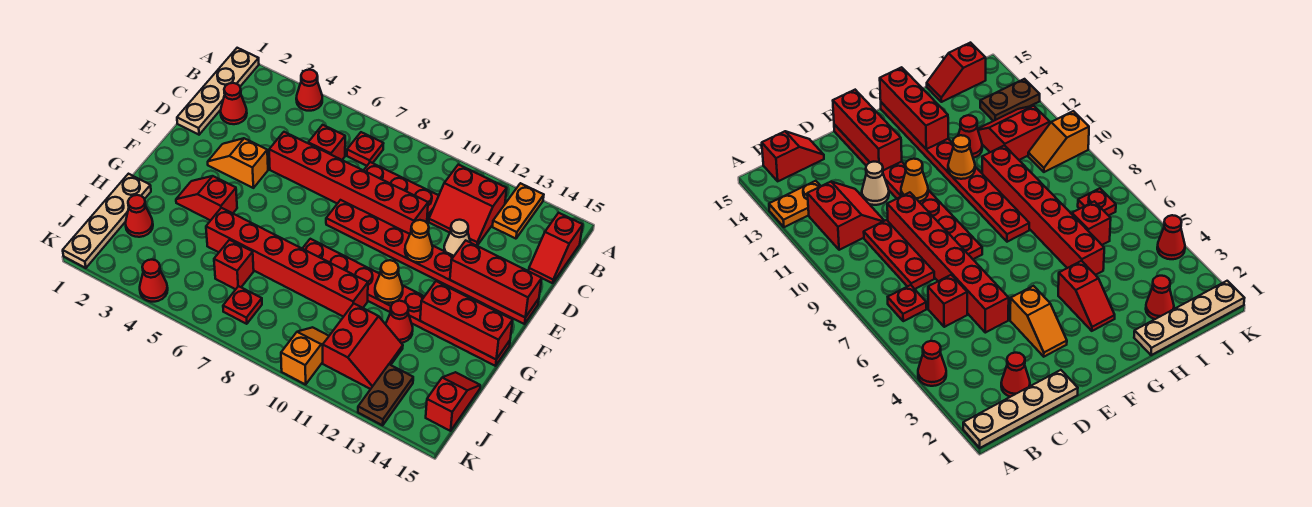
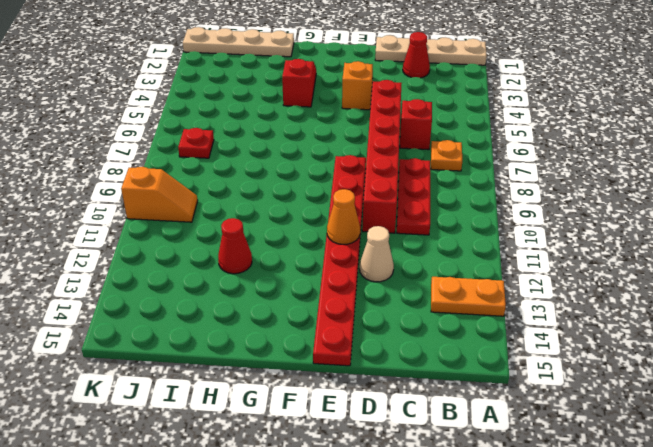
orange plate B7 level 1 -> red plate B7 level 1
none -> red cone A4 level 1
none -> red slope B11:C12 level 1 top B
none -> red slope B15:C15 level 1 top B
none -> red plate G8:G15 level 1

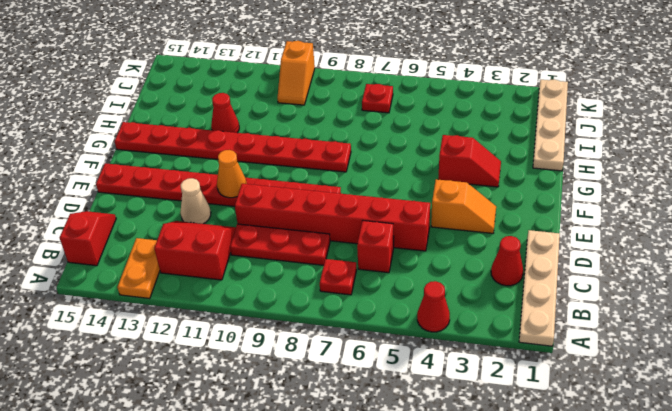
none -> red brick H5:H10 level 1
none -> red cone I2 level 1
none -> red brick I6 level 1
none -> red slope I11:J12 level 1 top 11

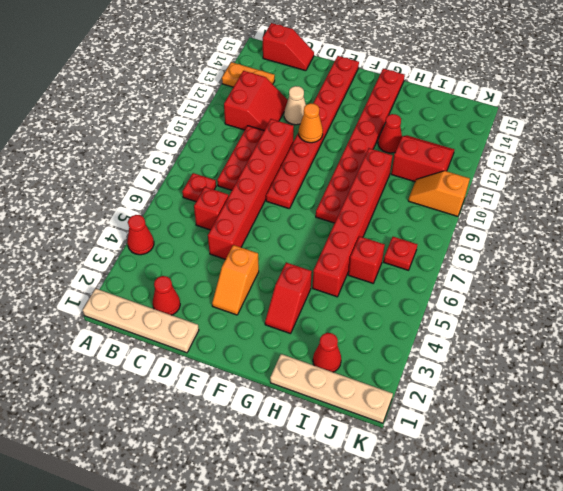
none -> red slope I15:J15 level 1 top J
none -> brown plate J13:K13 level 1
none -> red cone K4 level 1
none -> red brick E13:E15 level 2

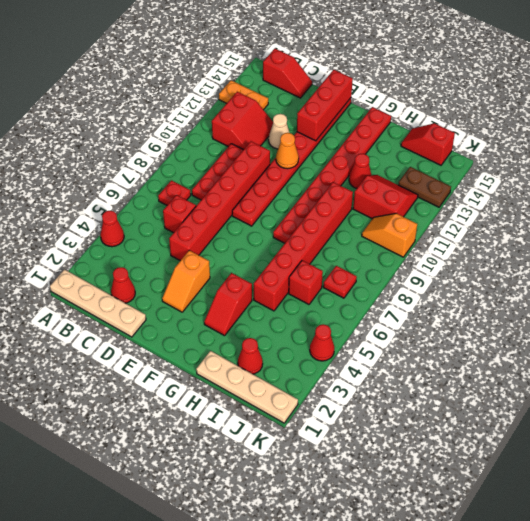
none -> orange cone G11 level 2
none -> red brick G13:G15 level 2

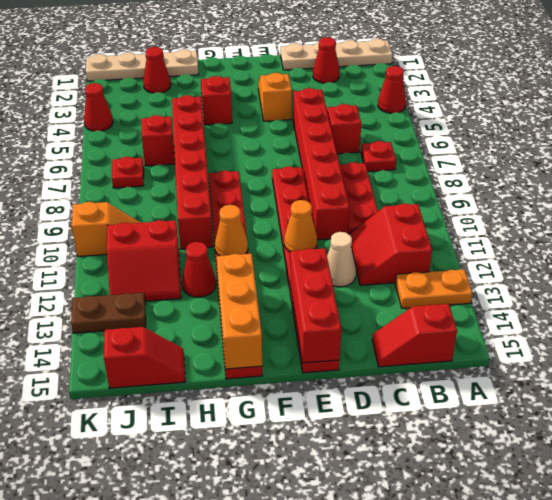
orange brick G13:G15 level 2 -> red brick G13:G15 level 2

